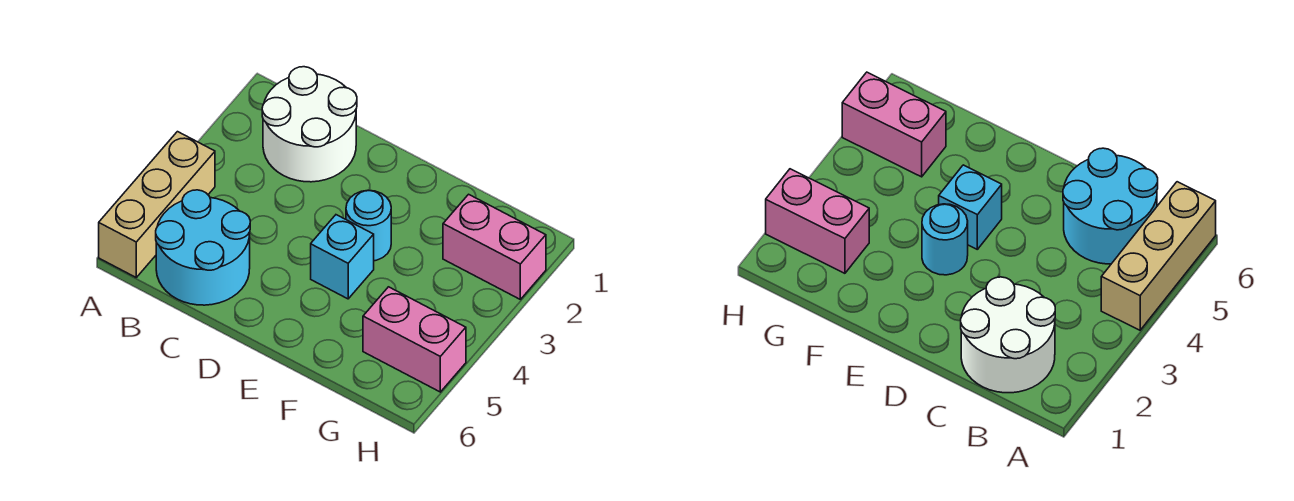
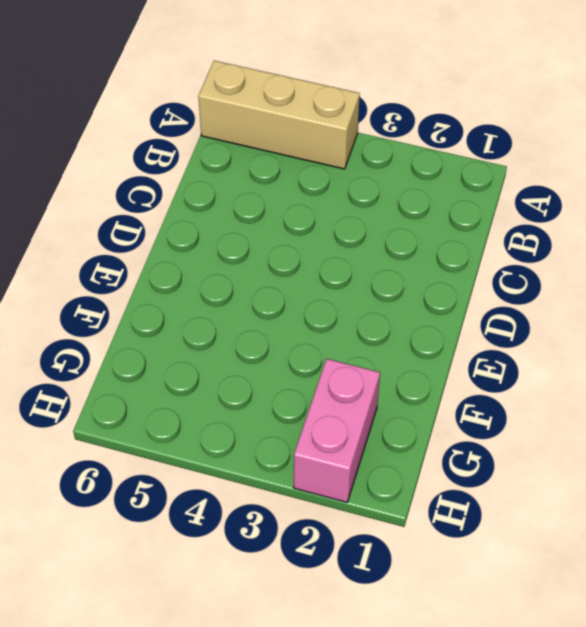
none -> white round brick B1:C2 level 1
none -> cyan round brick B5:C6 level 1

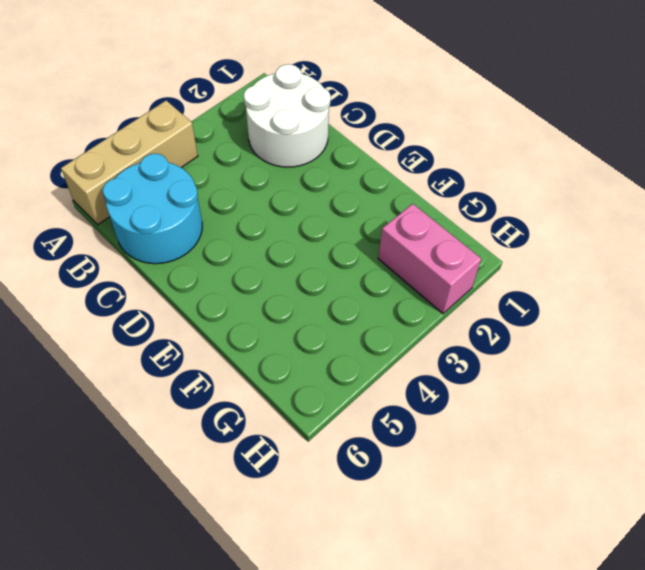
none -> cyan round brick E3 level 1
none -> cyan brick E4 level 1

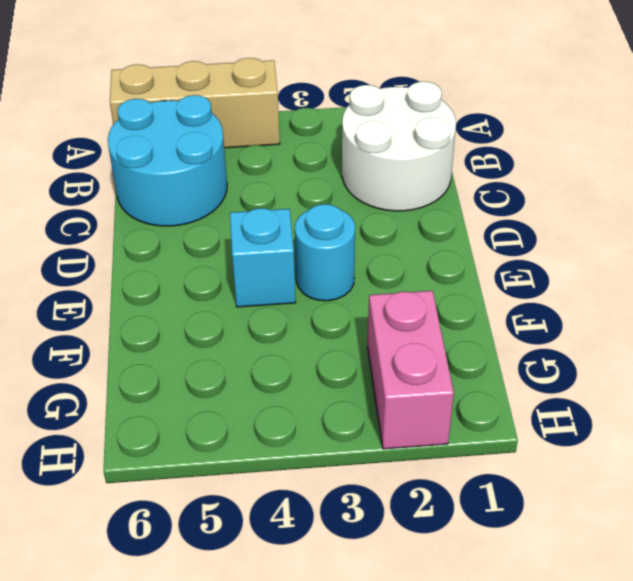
none -> pink brick G5:H5 level 1

